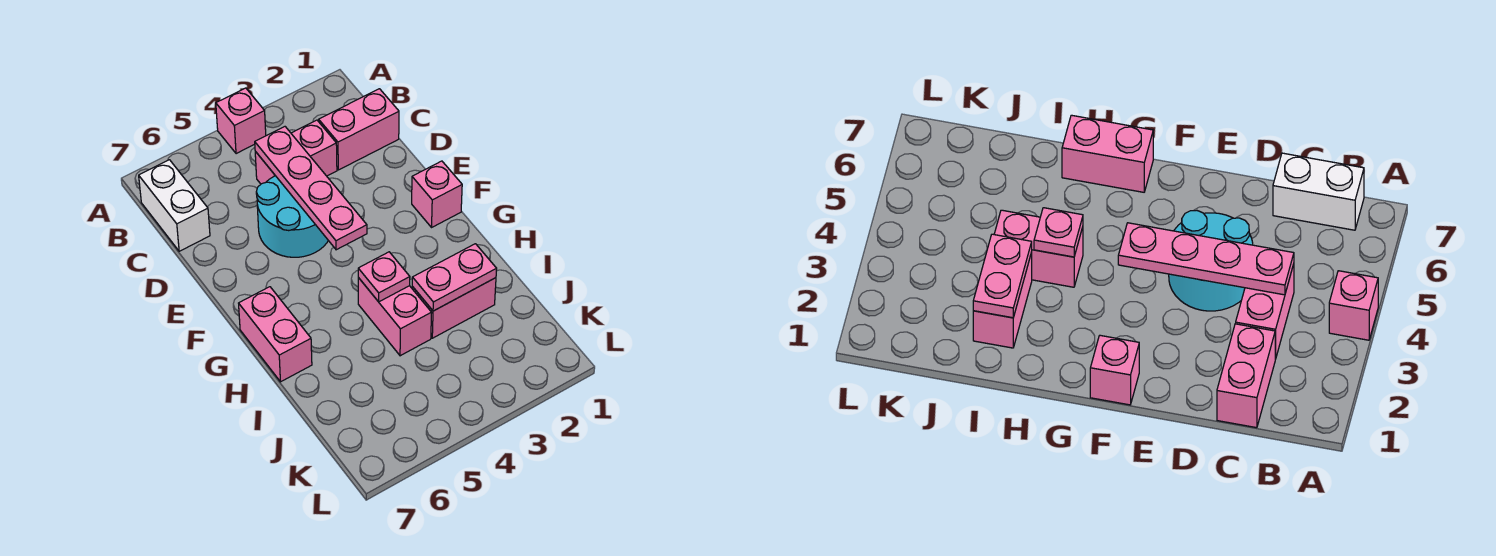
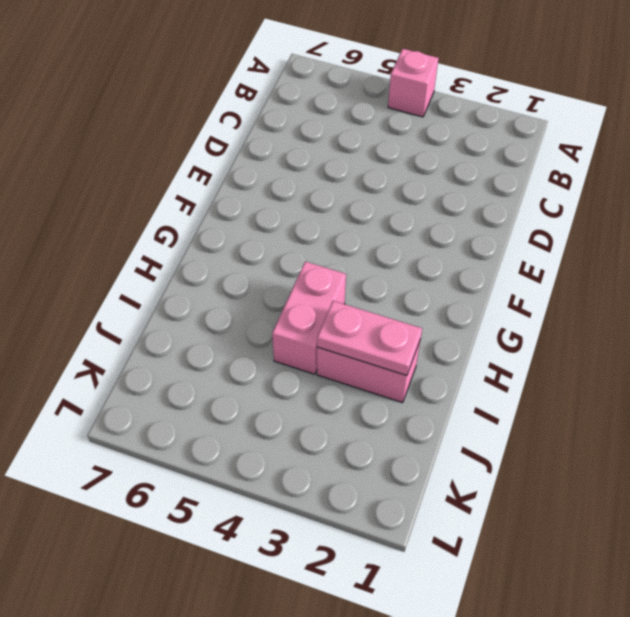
none -> white brick B7:C7 level 1
none -> pink brick C1:C2 level 1
none -> pink brick C3:C4 level 1

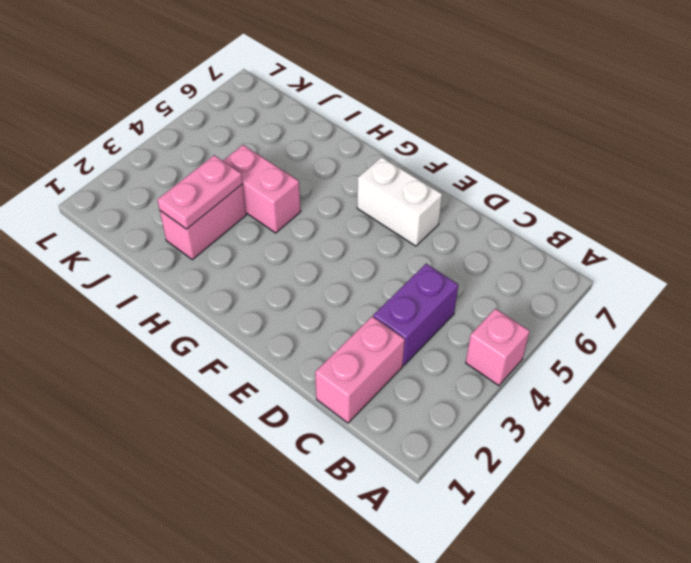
purple brick C3:C4 level 1 -> pink brick C3:C4 level 1
white brick E6:F6 level 1 -> white brick B7:C7 level 1
none -> cyan round brick D4:E5 level 1
none -> pink brick F1 level 1
none -> pink brick G7:H7 level 1

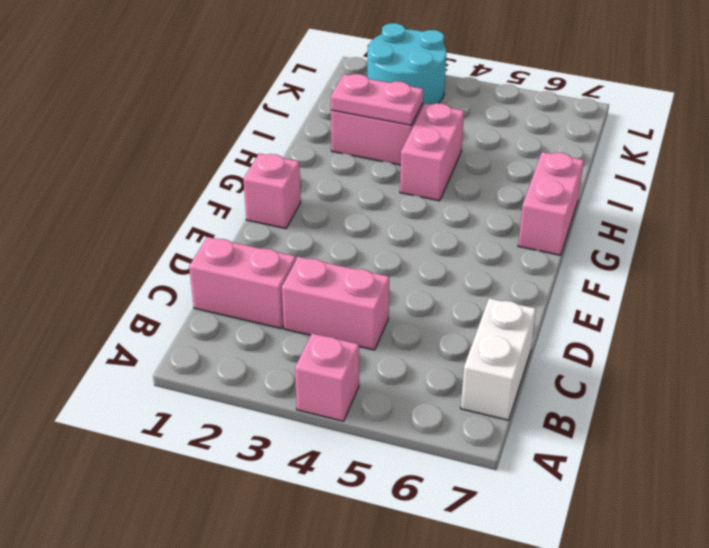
cyan round brick K2:L3 level 1 -> cyan round brick D4:E5 level 1
none -> pink plate C4:F4 level 2
none -> pink plate H4 level 2

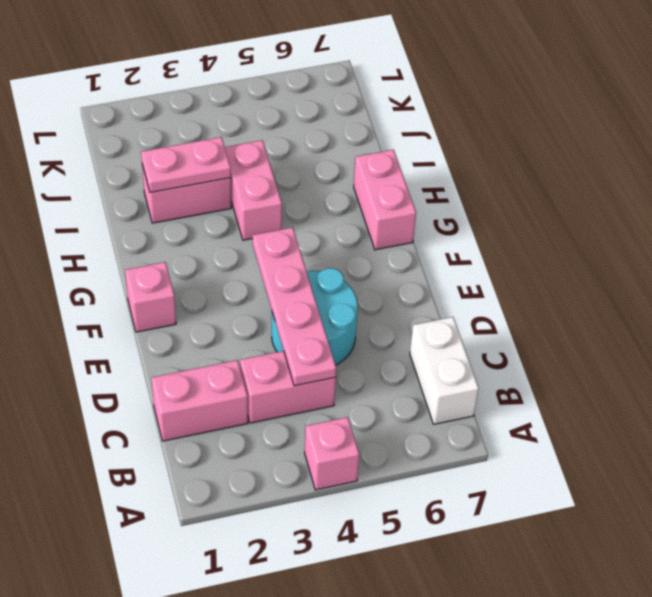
none -> pink plate H4 level 2

